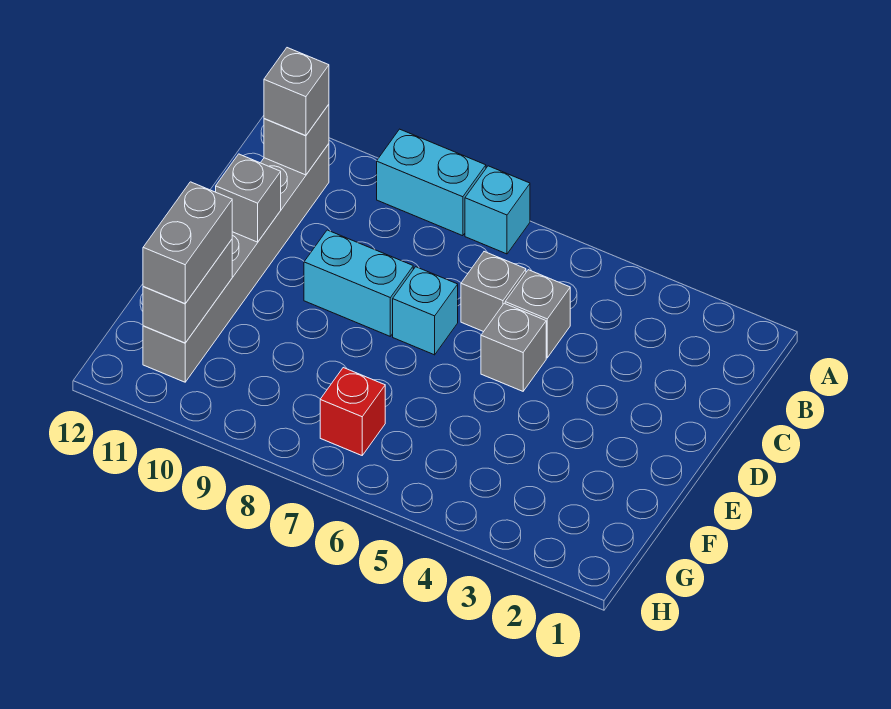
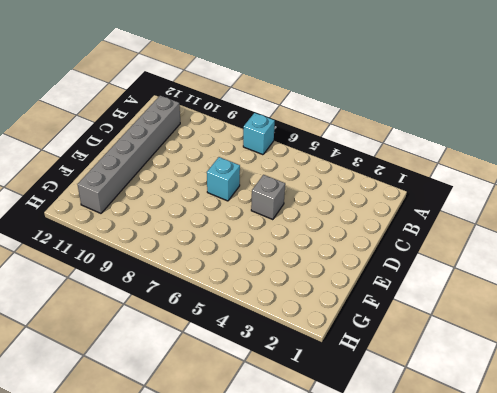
none -> cyan brick A8:A9 level 1
none -> grey brick C5 level 1
none -> grey brick C6 level 1

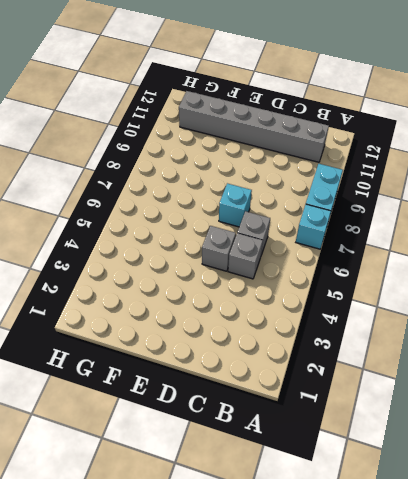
none -> cyan brick D8:D9 level 1
none -> red brick G7 level 1
none -> grey brick B11 level 2

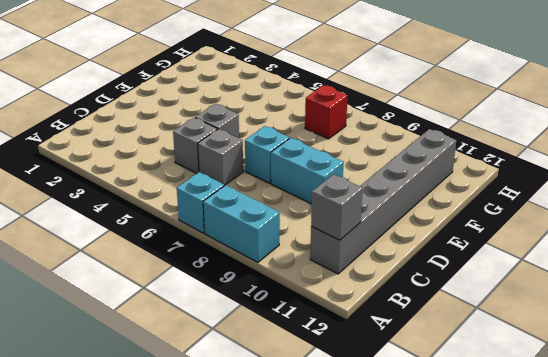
none -> grey brick D11 level 2
none -> grey brick F11:G11 level 2
none -> grey brick B11 level 3

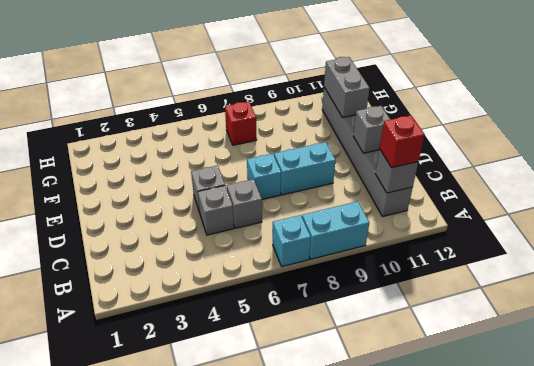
red brick B11 level 3 -> grey brick B11 level 3
none -> grey brick F11:G11 level 3

